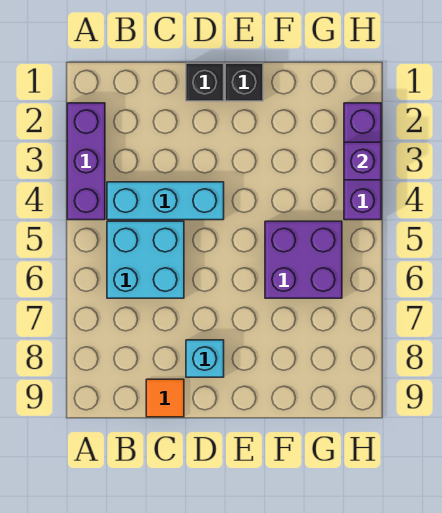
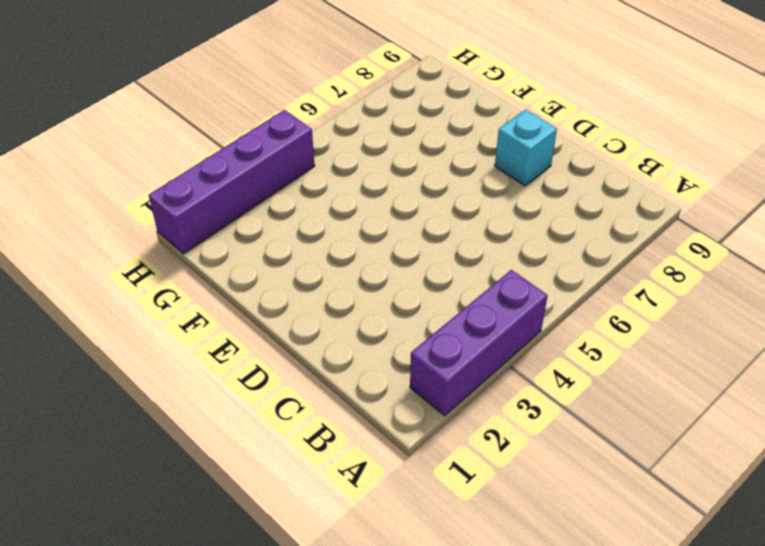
purple brick H1:H4 level 1 -> purple brick H2:H4 level 1
none -> cyan brick B4:D4 level 1
none -> cyan brick B5:C6 level 1

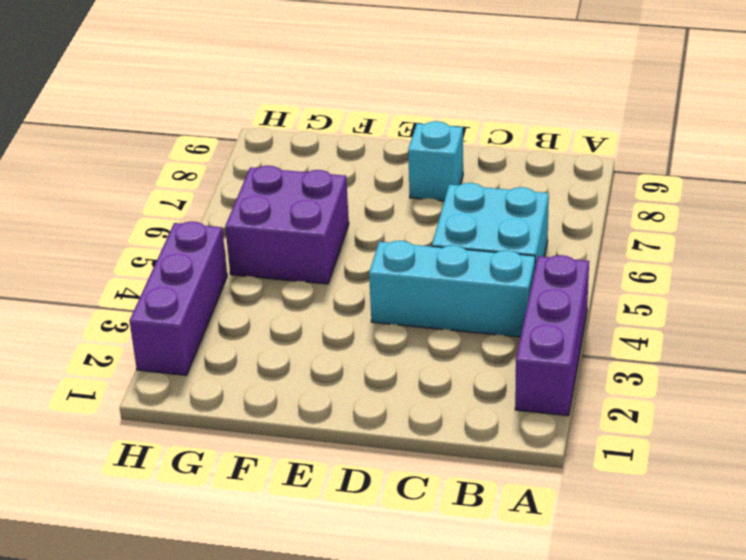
none -> orange tile C9 level 1
none -> black brick D1 level 1

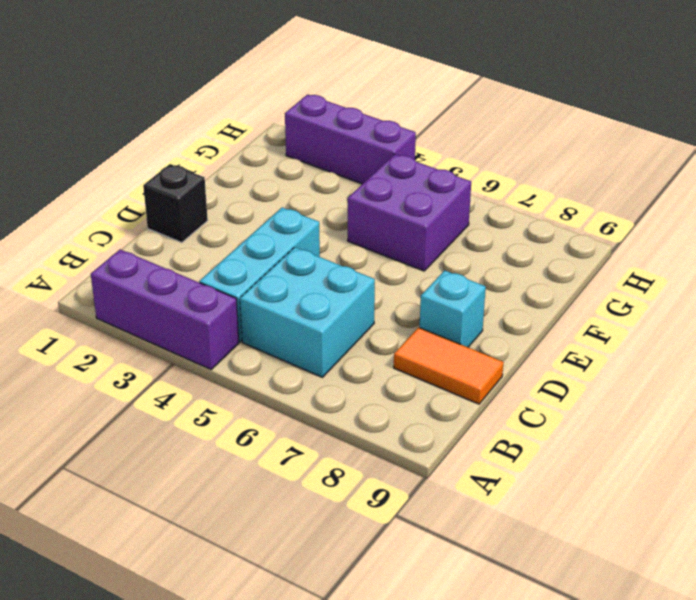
orange tile C8:C9 level 1 -> orange tile C9 level 1
none -> black brick E1 level 1
none -> purple brick H3 level 2

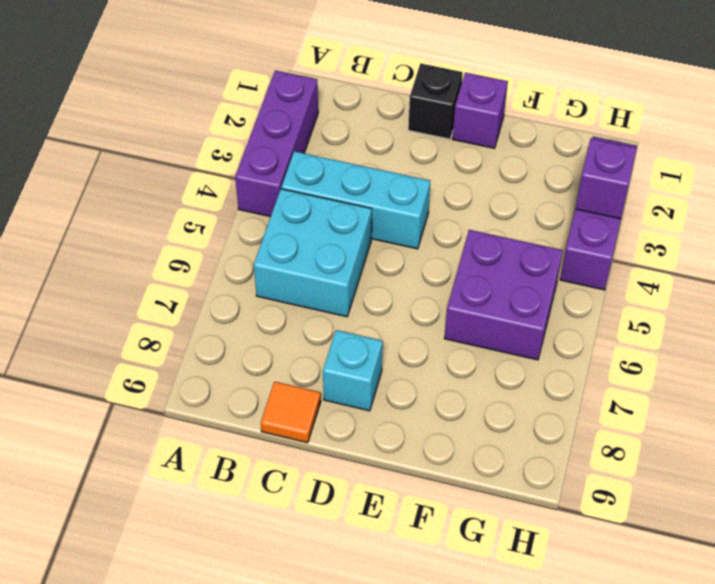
purple brick E1 level 1 -> black brick E1 level 1

